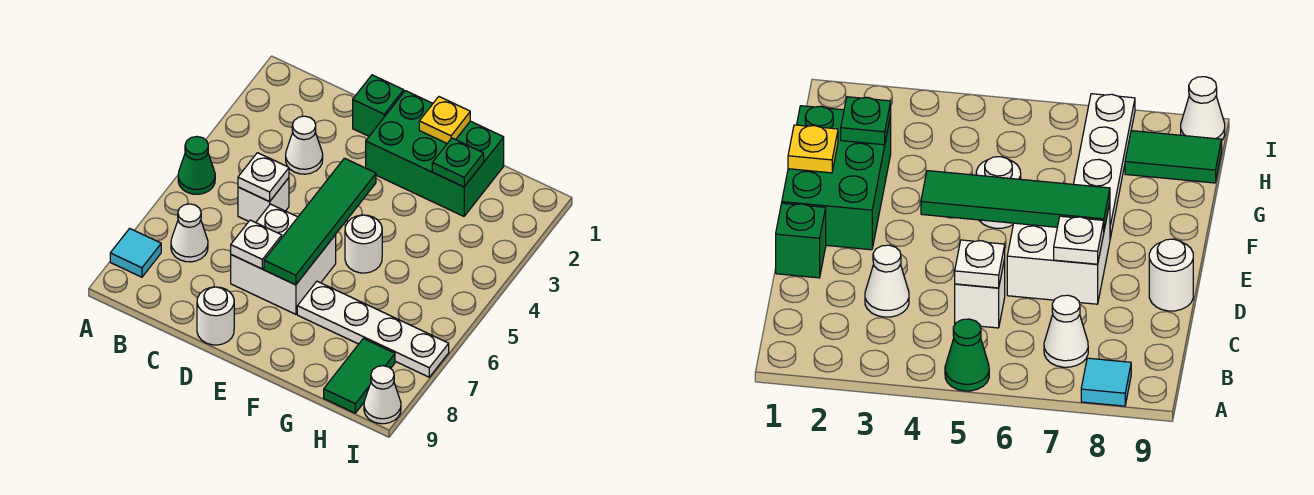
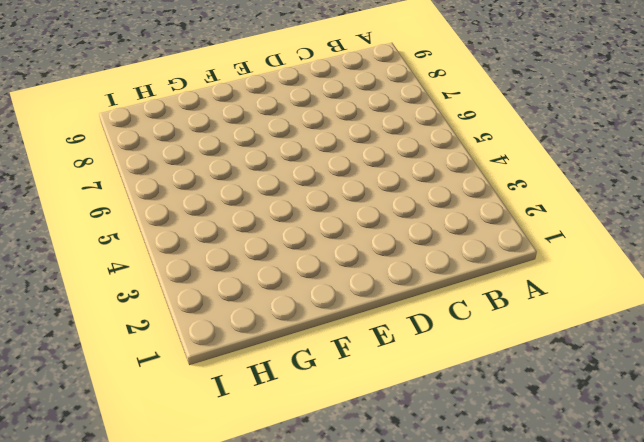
none -> green cone A5 level 1
none -> cyan tile A8 level 1
none -> white cone B7 level 1

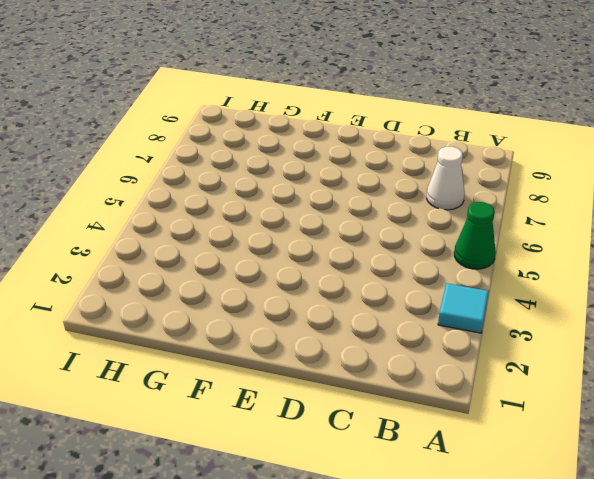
cyan tile A3 level 1 -> cyan tile A8 level 1
none -> white cone C3 level 1
none -> white brick C5 level 1
none -> green brick D1 level 1

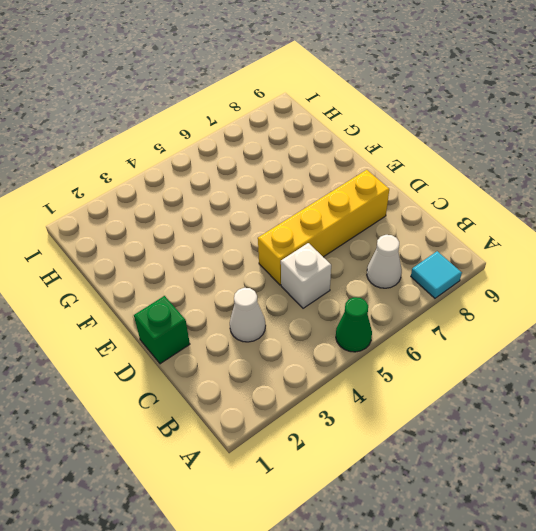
yellow brick D5:D8 level 1 -> white brick D6:E7 level 1
none -> white round brick D9 level 1
none -> green brick E1:G2 level 1
none -> white round brick F5 level 1

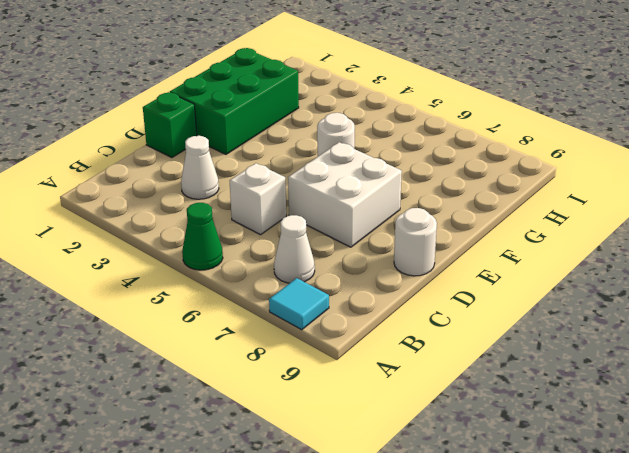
none -> white plate F7:I7 level 1
none -> green tile H8:H9 level 1
none -> white cone I9 level 1

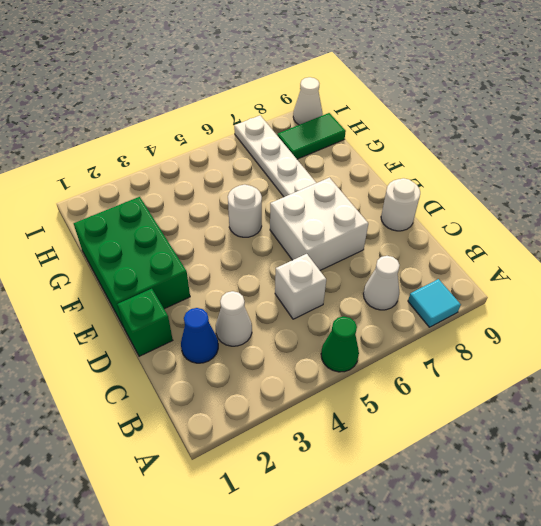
blue cone C2 level 1 -> none
none -> white plate C5 level 2
none -> white plate D7 level 2
none -> green tile E4:E7 level 2

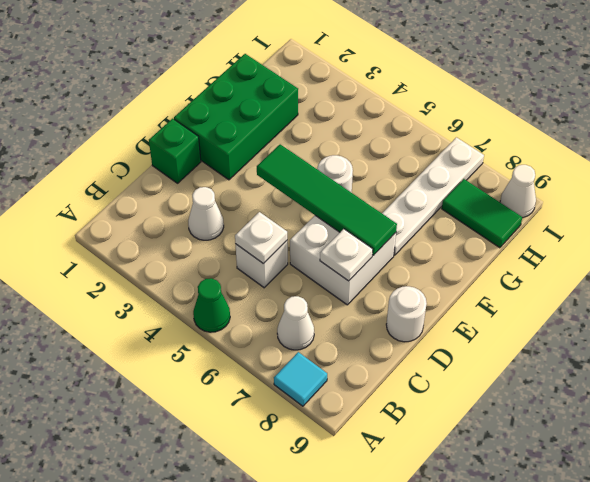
none -> yellow plate F1 level 2
none -> green plate G2 level 2

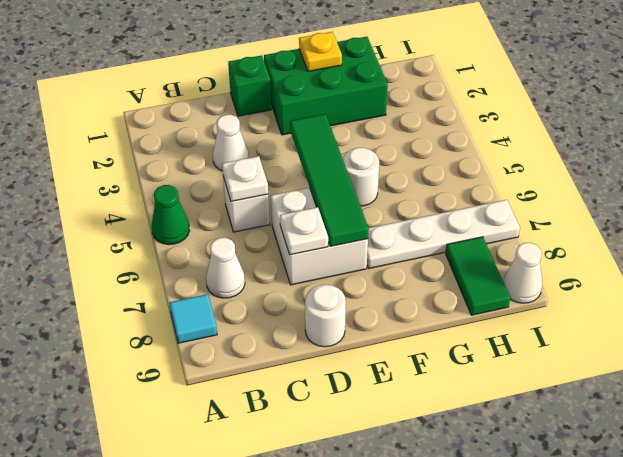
none -> green plate G2 level 2

